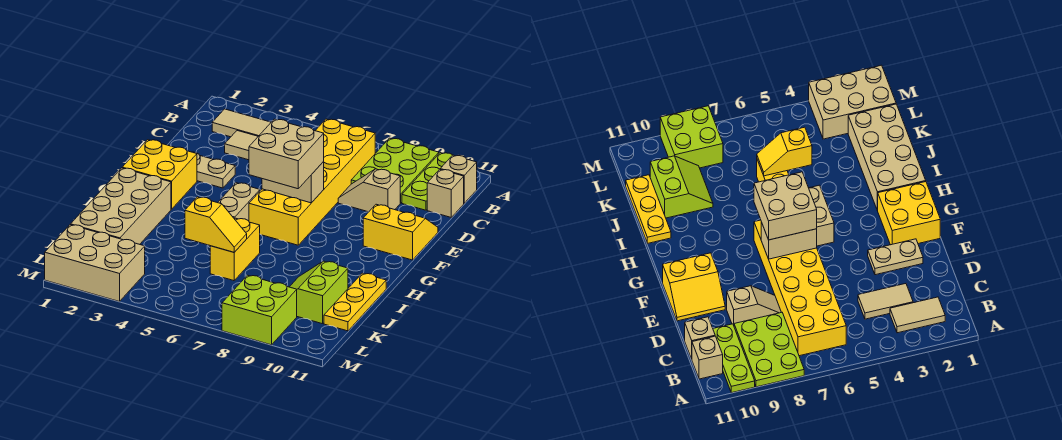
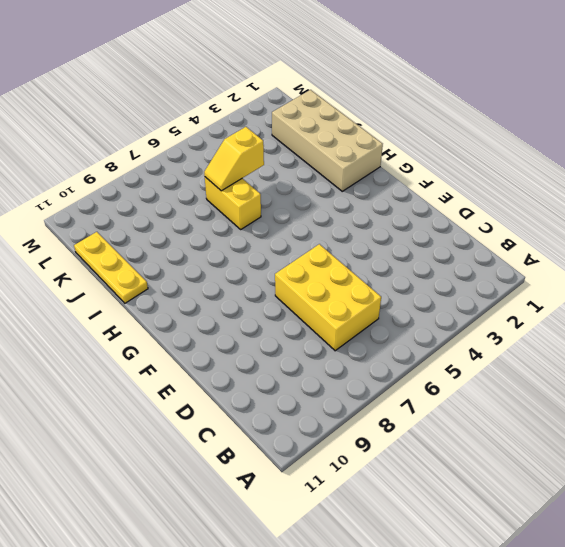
yellow brick C6:E7 level 1 -> yellow brick B6:G7 level 1
none -> lime plate A8:C9 level 1
none -> lime plate A10:C10 level 1
none -> tan tile B2:B3 level 1

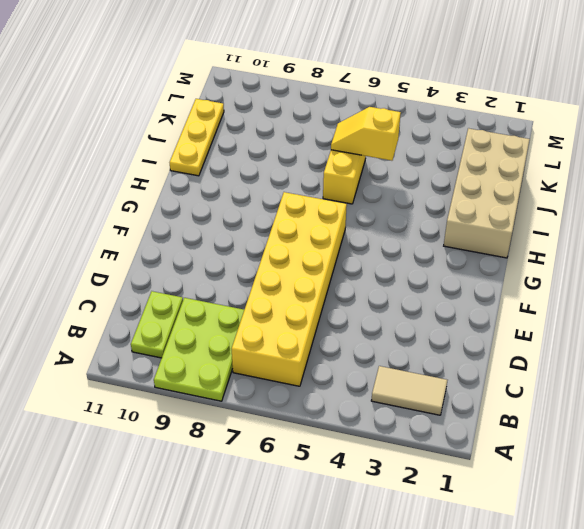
lime plate B10:C10 level 1 -> lime plate A10:C10 level 1
none -> tan brick B11 level 1
none -> tan tile C3:C4 level 1
none -> tan brick C11 level 1

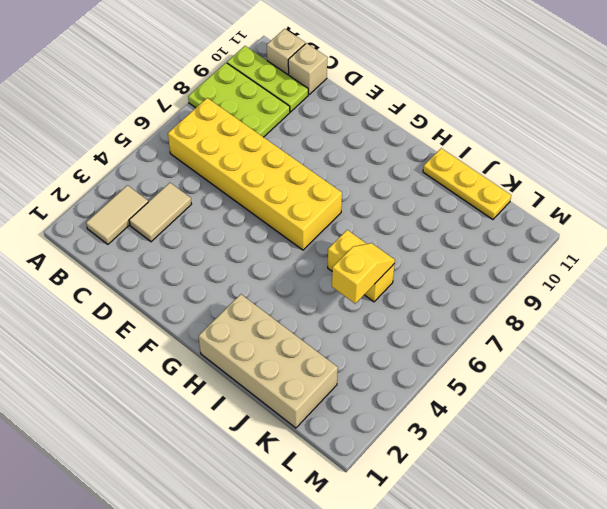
none -> tan slope D8:D9 level 1 top 9
none -> tan plate E2:E3 level 1
none -> yellow slope E10:F11 level 1 top F

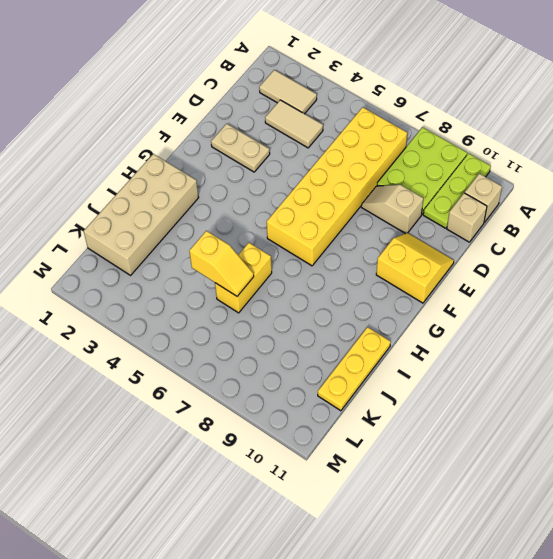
none -> yellow brick F1:G2 level 1
none -> tan brick G5:H5 level 1
none -> lime slope J9:K10 level 1 top 10

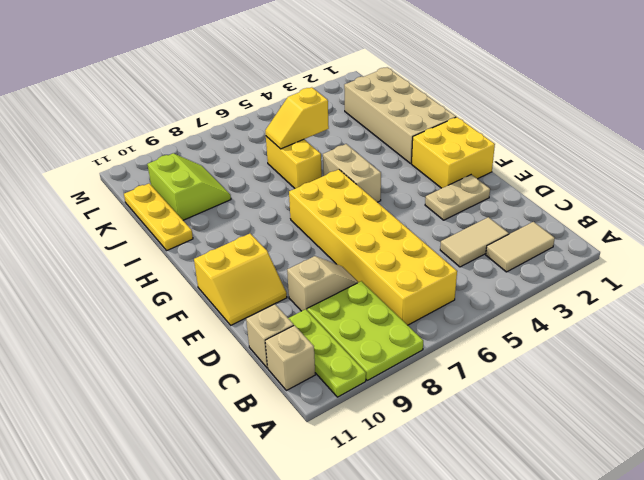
none -> tan brick L1:M3 level 1
none -> lime brick L8:M9 level 1
none -> tan brick F6:F7 level 2

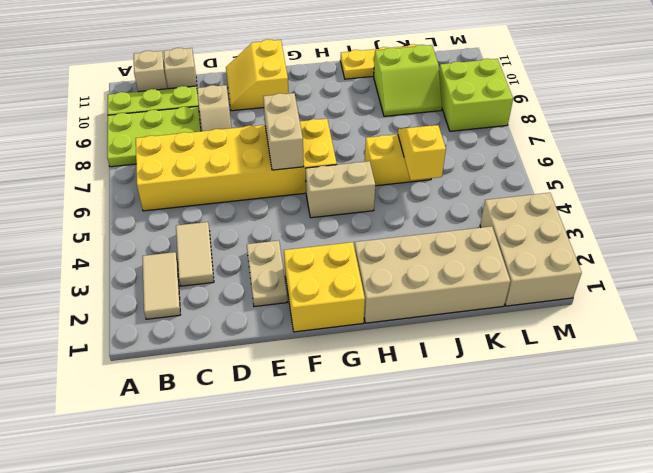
none -> tan brick F6:G7 level 3

